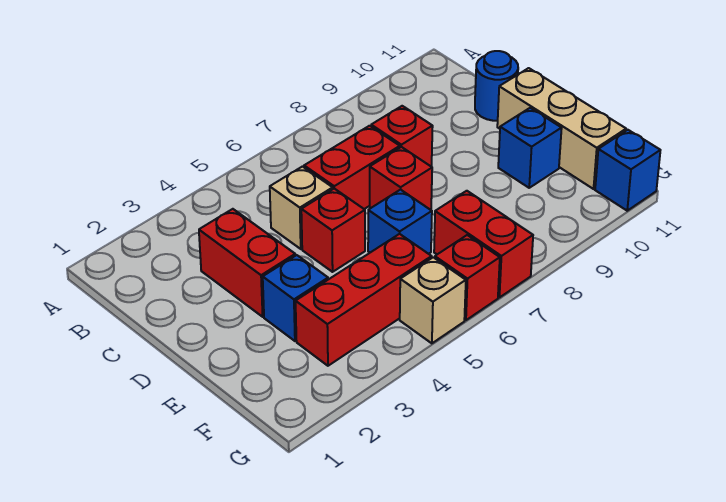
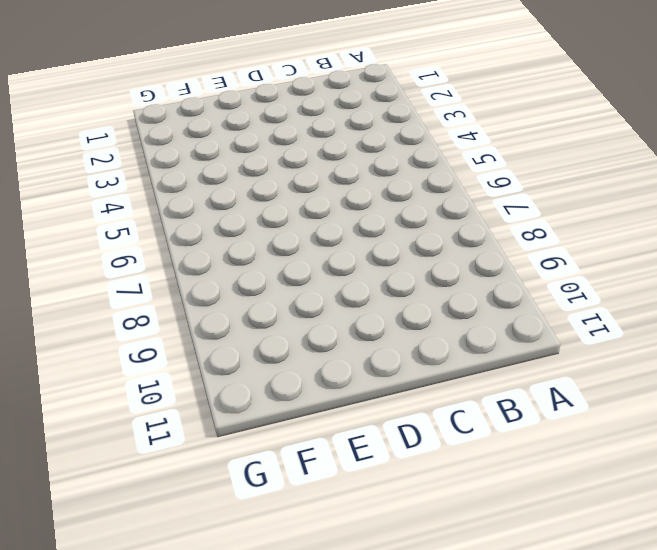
none -> red brick C3:D3 level 1
none -> tan brick C5 level 1
none -> red brick C6:C7 level 1

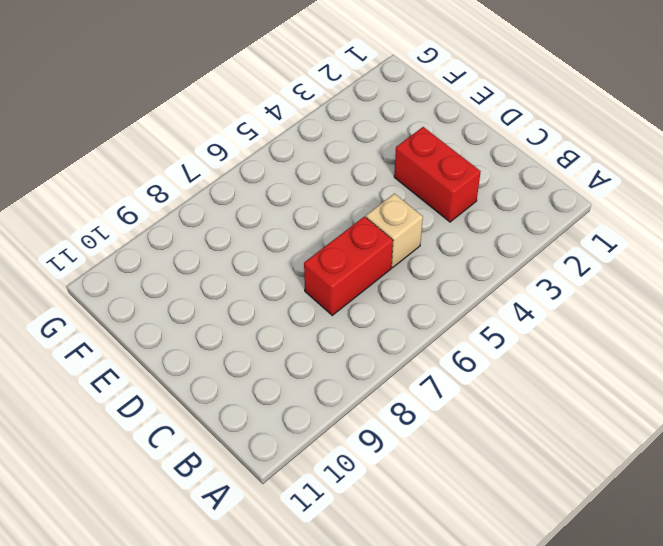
none -> red brick C8 level 1
none -> blue round brick C11 level 1
none -> red brick D5 level 1

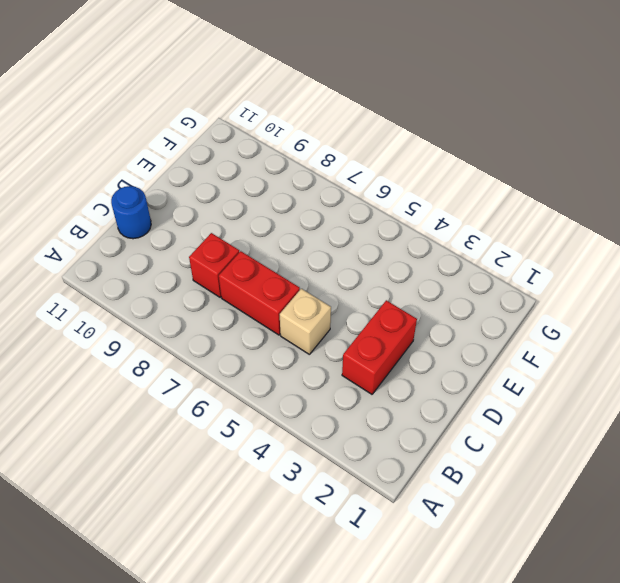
none -> red brick D5 level 1
none -> red brick D7 level 1
none -> tan brick D11:F11 level 1

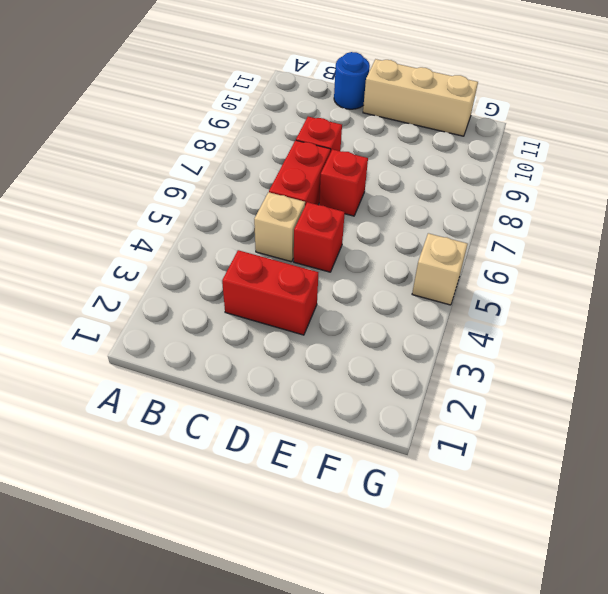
none -> blue brick E3 level 1
none -> blue brick E6 level 1
none -> blue brick E10 level 1

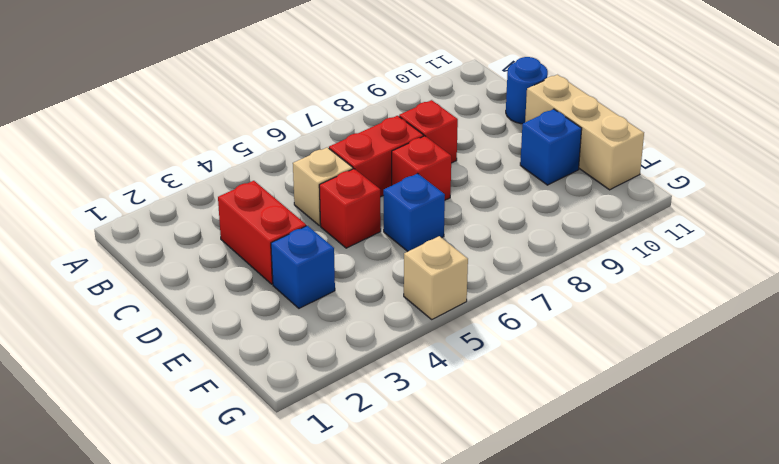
none -> red brick F3:F5 level 1
none -> red brick F7:G7 level 1
none -> red brick G6 level 1

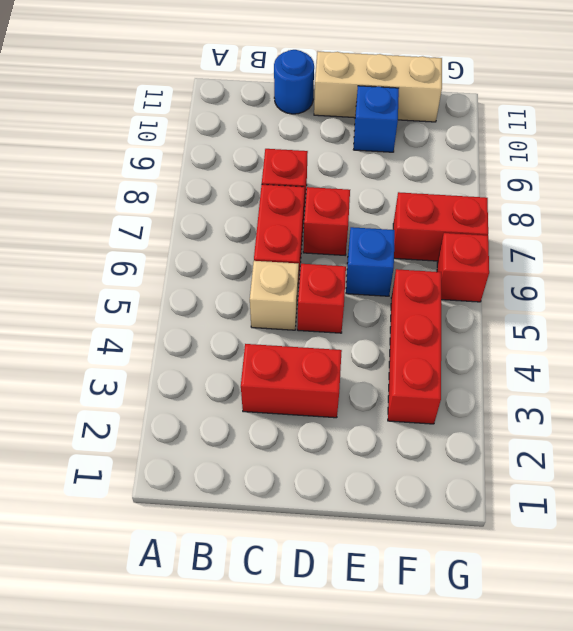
none -> blue brick E3 level 1
none -> tan brick G5 level 1
none -> blue brick G11 level 1

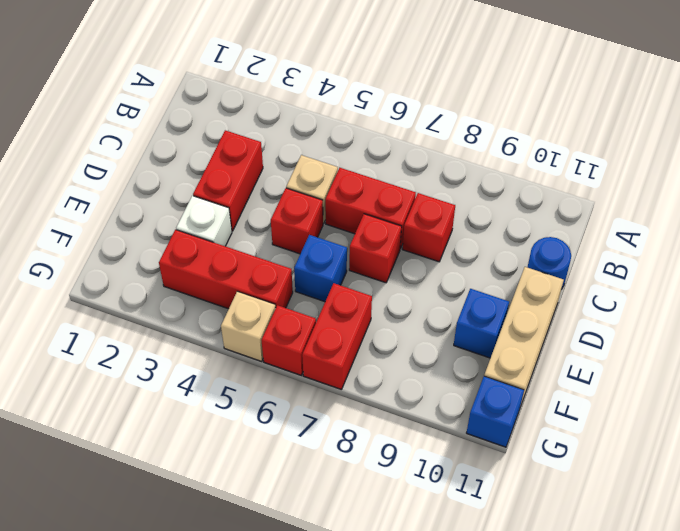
white brick E3 level 1 -> blue brick E3 level 1

